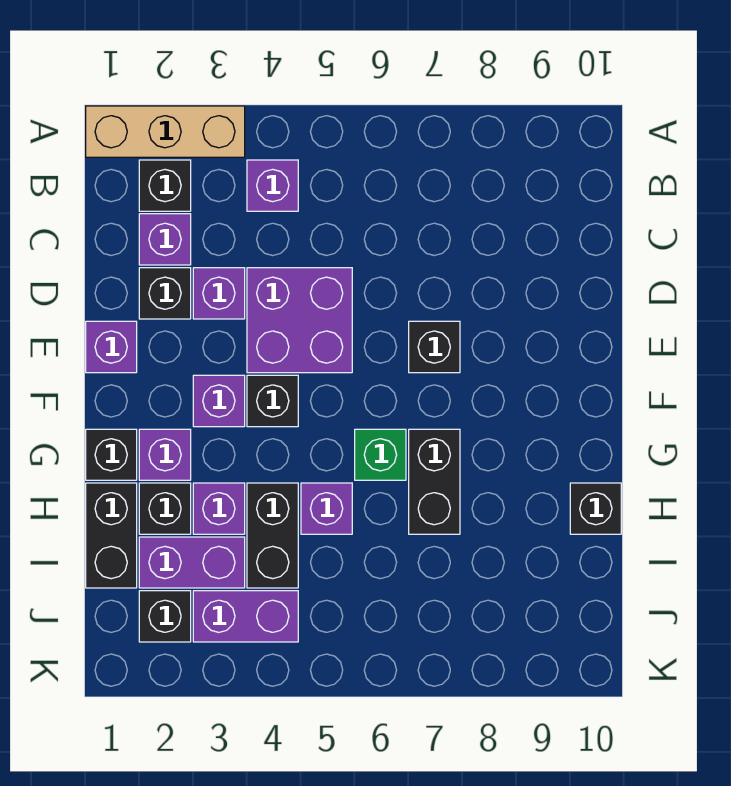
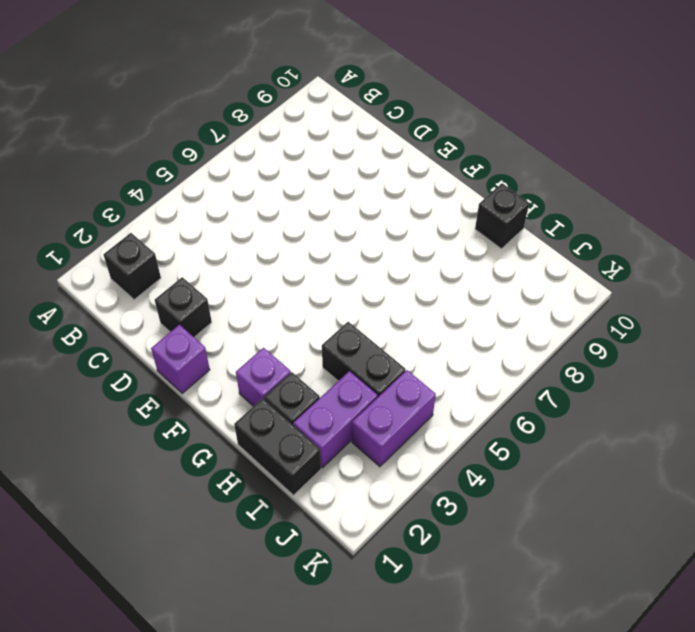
none -> tan brick A1:A3 level 1
none -> purple brick B4 level 1
none -> purple brick C2 level 1

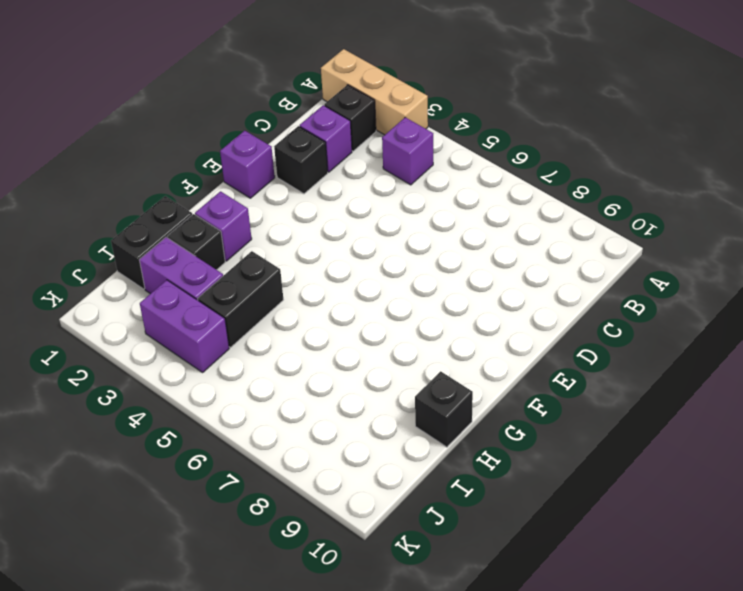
none -> purple brick D3 level 1
none -> purple brick D4:E5 level 1
none -> black brick E7 level 1

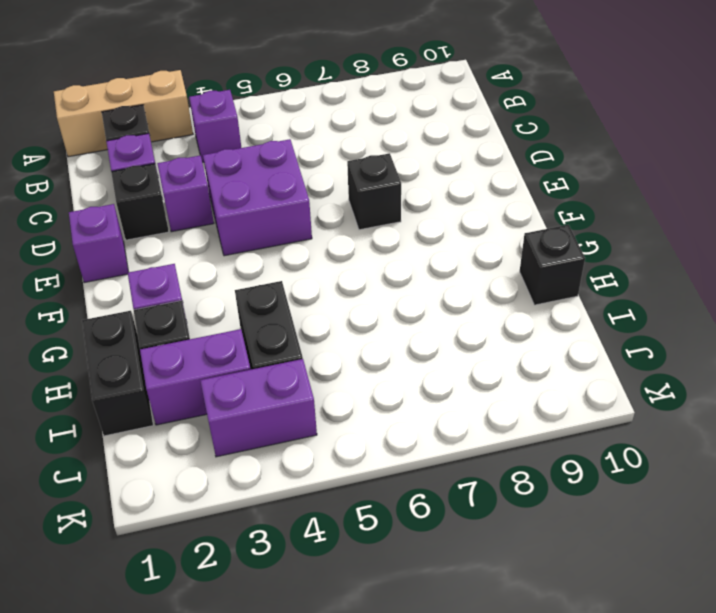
none -> purple brick F3 level 1
none -> black brick F4 level 1
none -> black brick G1 level 1

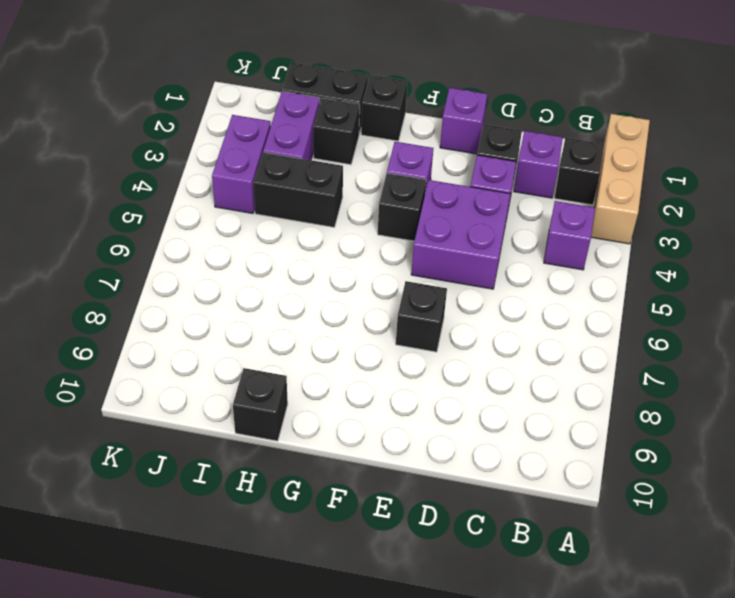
none -> purple brick G2 level 1
none -> green brick G6 level 1
none -> black brick G7:H7 level 1

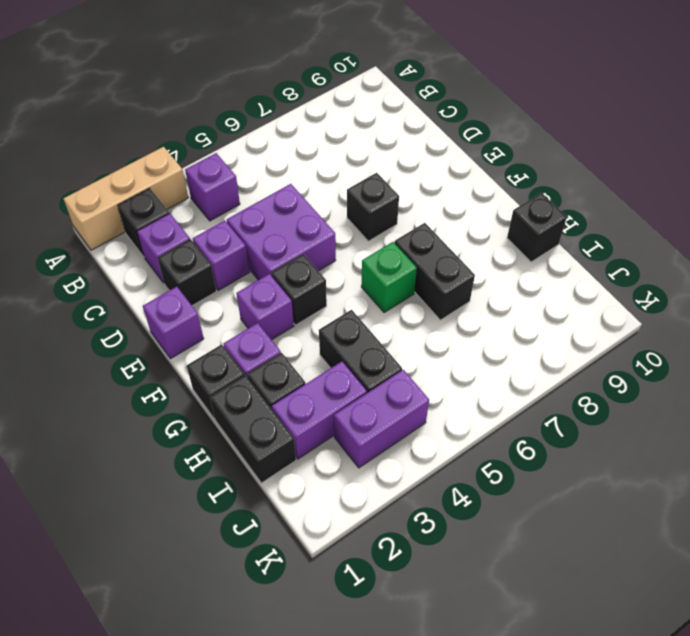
none -> purple brick H3 level 1
none -> purple brick H5 level 1
none -> black brick J2 level 1

